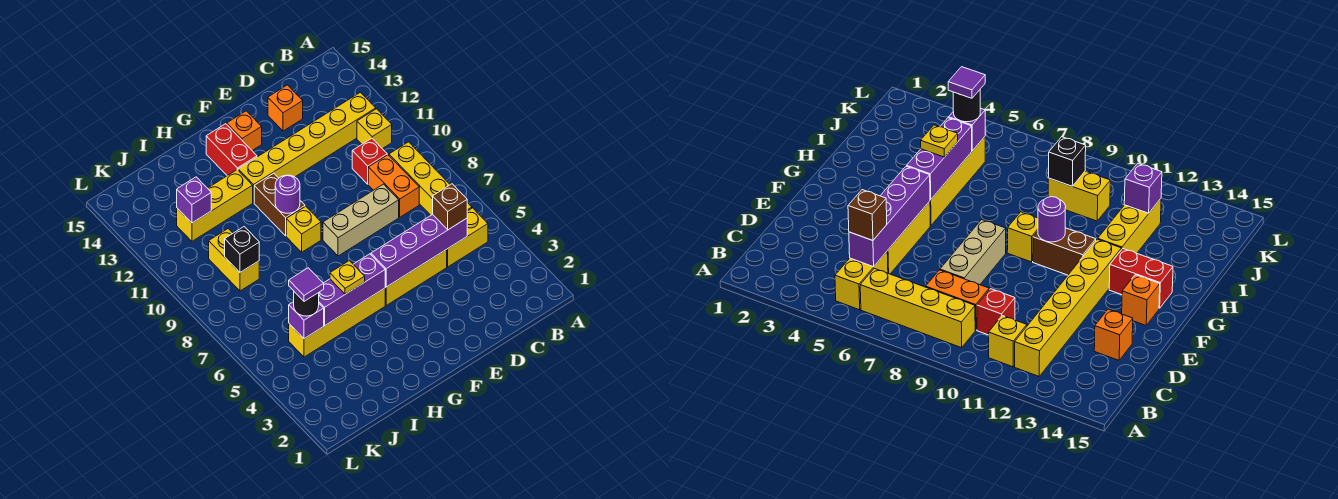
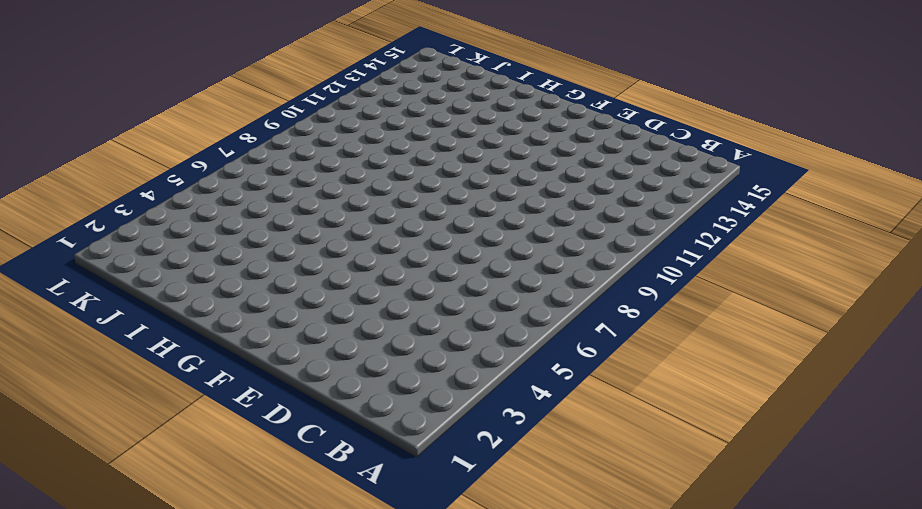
none -> yellow brick B5:C5 level 1
none -> yellow brick B6:B9 level 1
none -> yellow brick B11 level 1

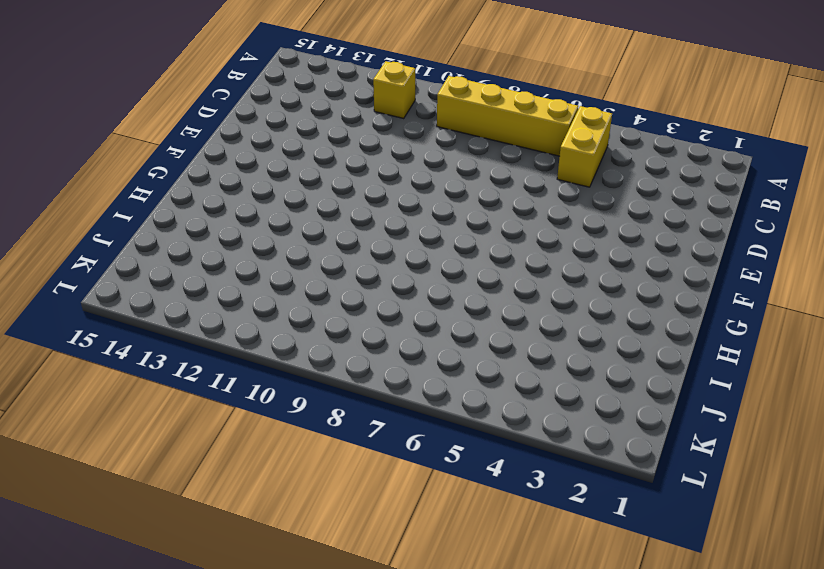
none -> yellow brick B12:G12 level 1
none -> orange brick C8:C9 level 1
none -> red brick C10 level 1

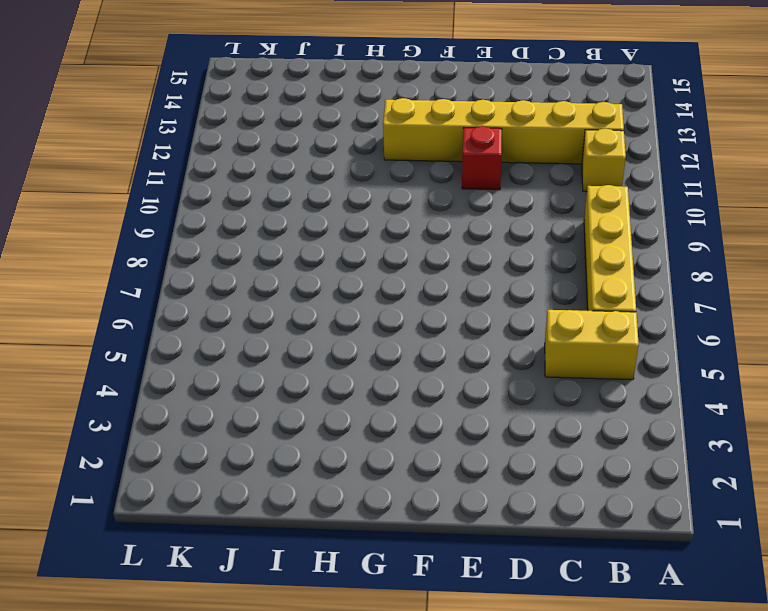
red brick E11 level 1 -> red brick C10 level 1
none -> orange brick C8:C9 level 1
none -> yellow brick D5:F5 level 1
none -> tan brick D8:F8 level 1

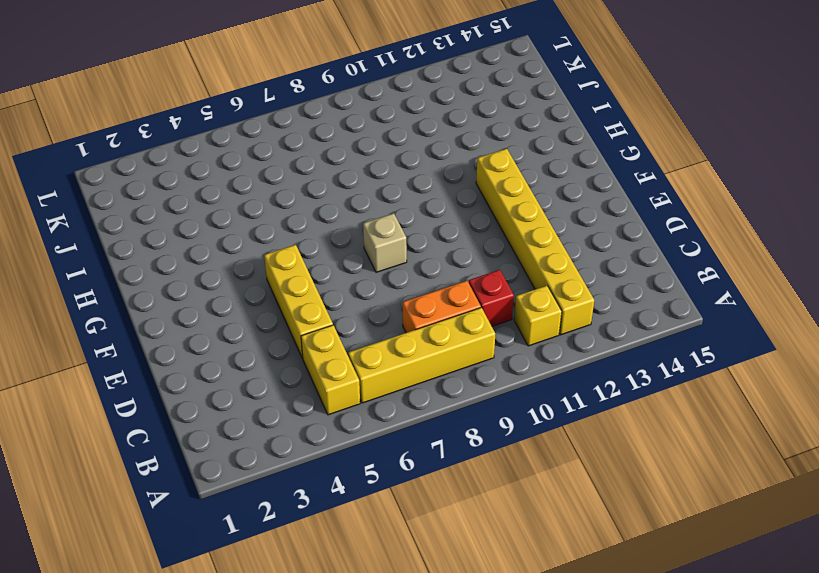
tan brick F8 level 1 -> tan brick D8:F8 level 1
none -> orange brick D14 level 1
none -> orange brick F14 level 1
none -> yellow brick G5:J5 level 1

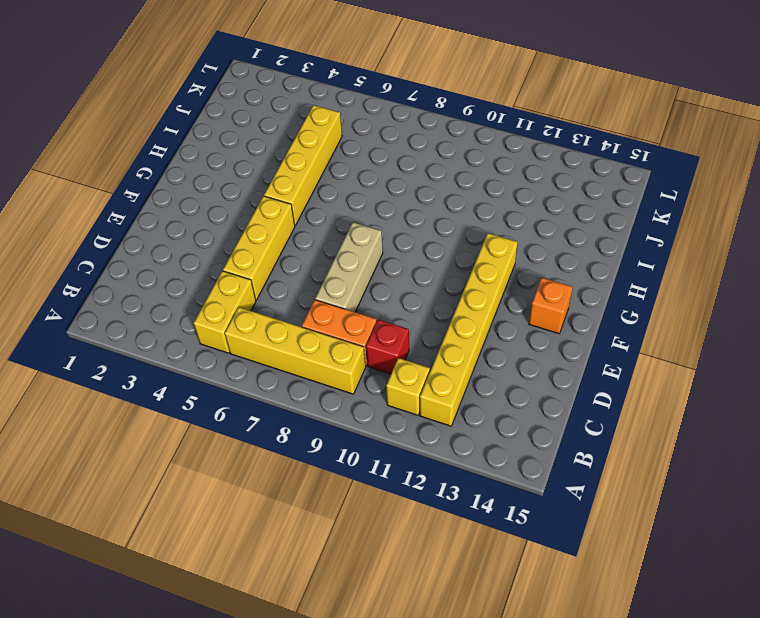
none -> orange brick D14 level 1
none -> yellow brick G9 level 1
none -> brown brick G10:G11 level 1

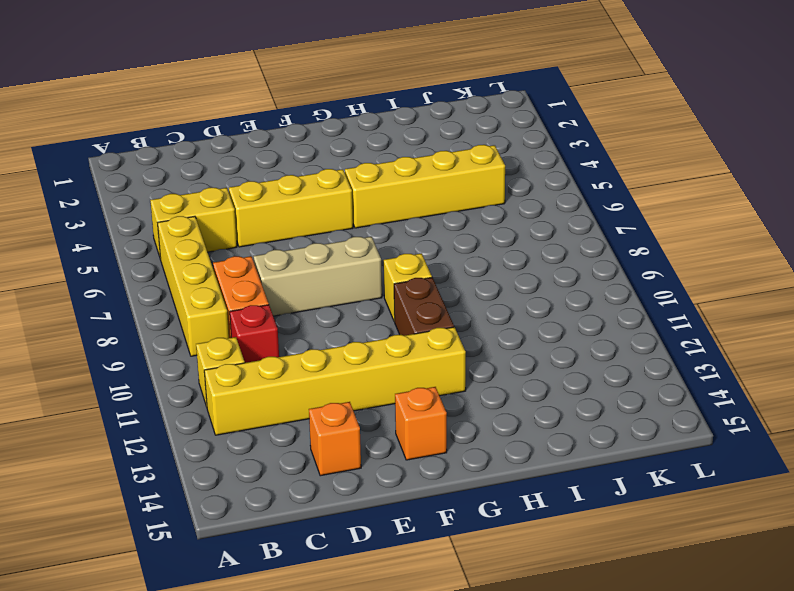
none -> red brick G13:G14 level 1
none -> yellow brick H12:J12 level 1
none -> yellow brick J9:J10 level 1

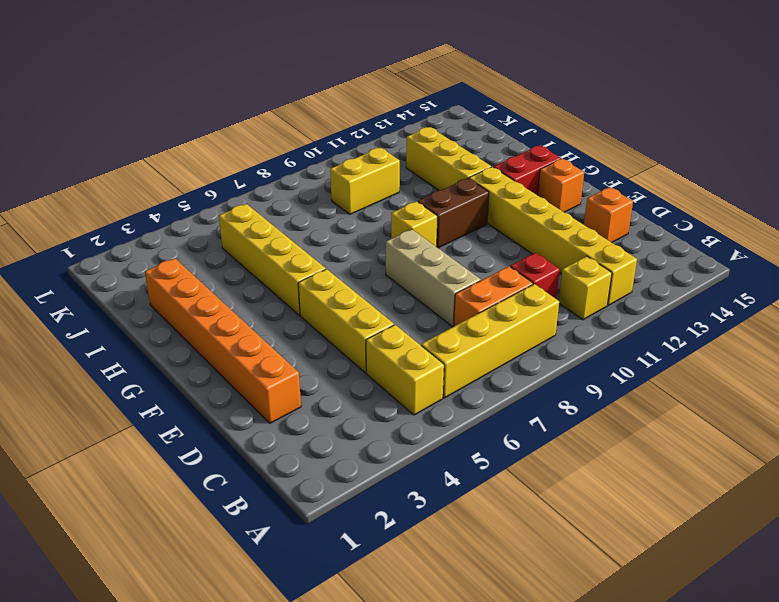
orange brick D2:I2 level 1 -> none
none -> purple brick C5:F5 level 2
none -> purple brick G5:I5 level 2
none -> purple round brick G10 level 2

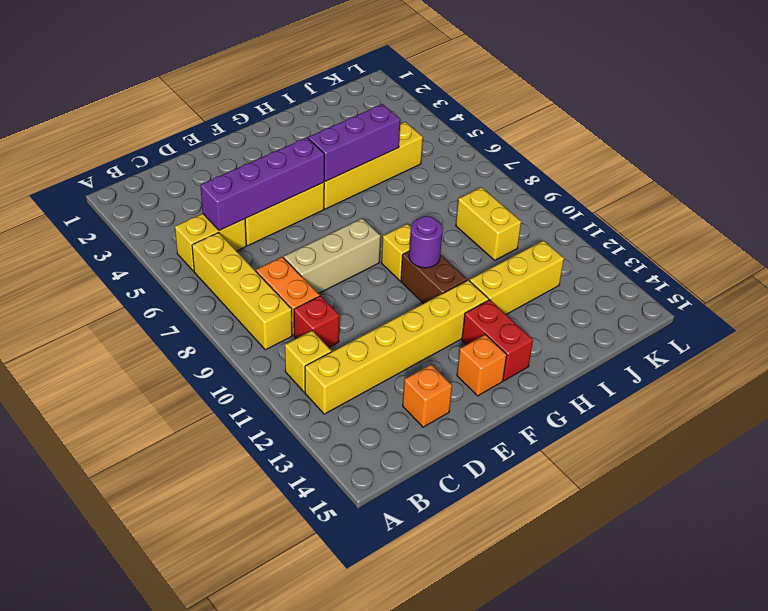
none -> purple brick J5 level 2
none -> black brick J9 level 2
none -> purple brick J12 level 2

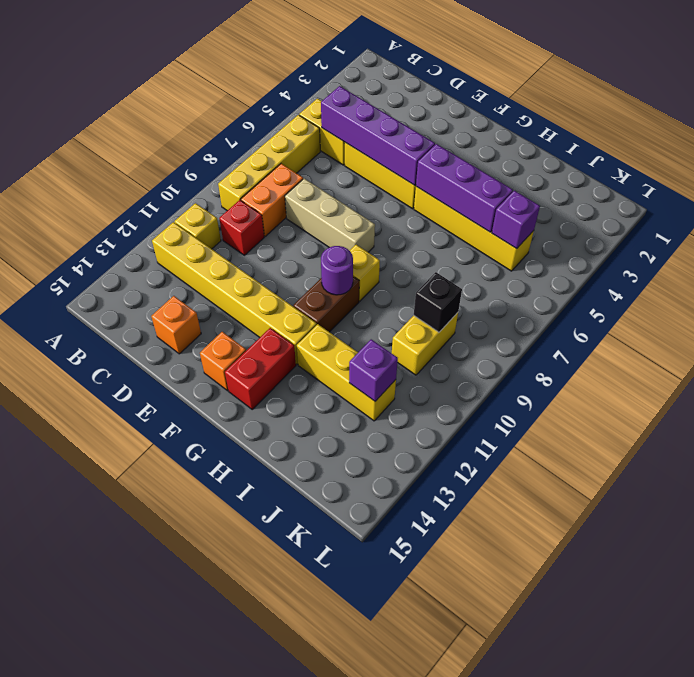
none -> brown brick C5 level 3
none -> yellow plate H5 level 3
none -> black round brick J5 level 3

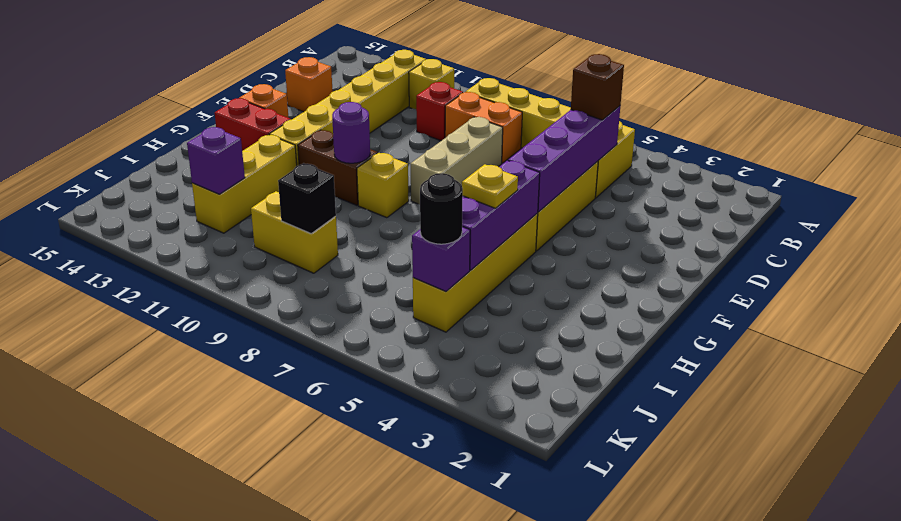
none -> purple tile J5 level 4

